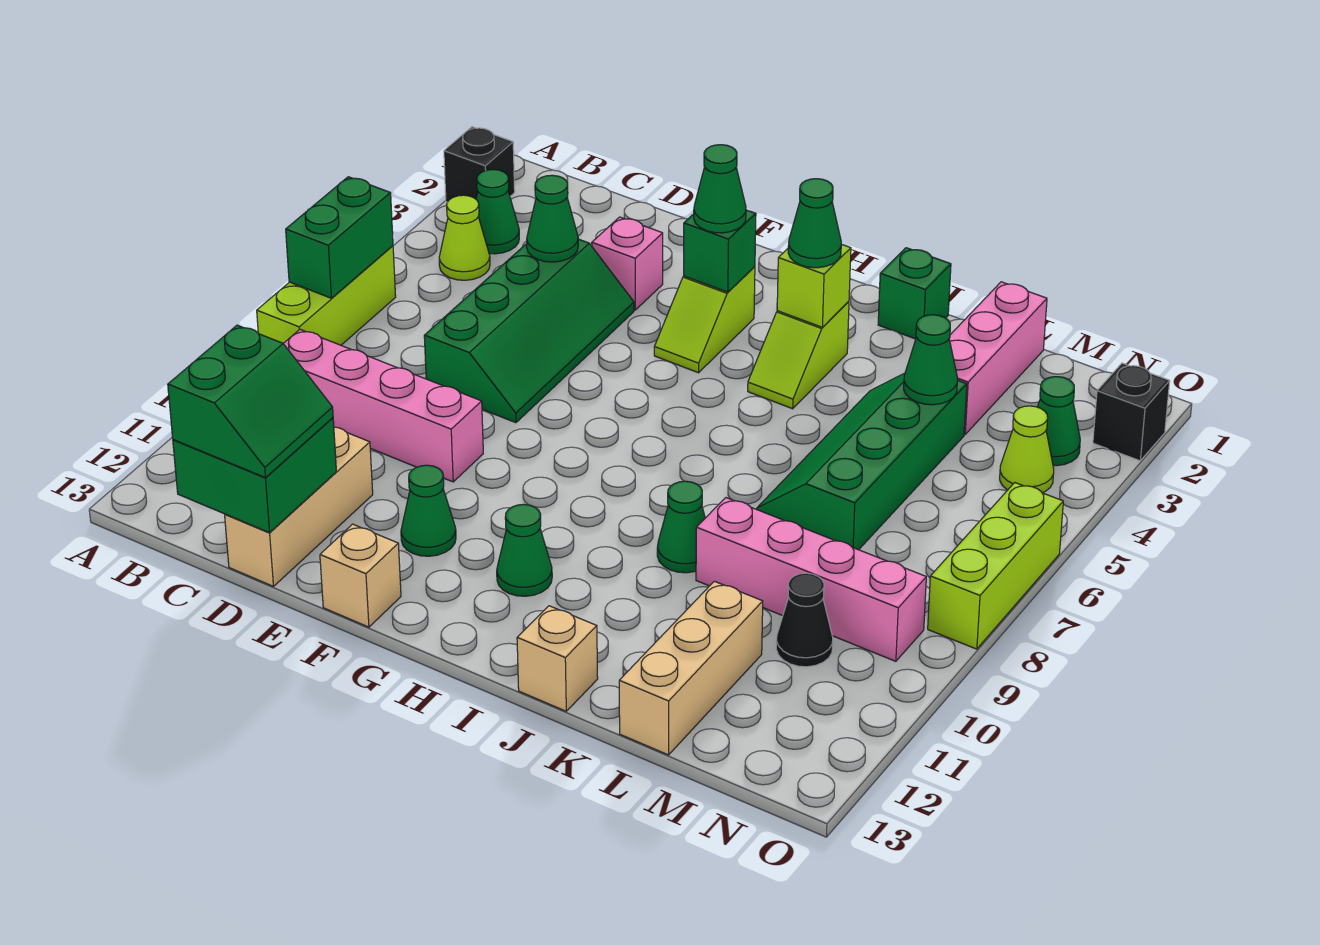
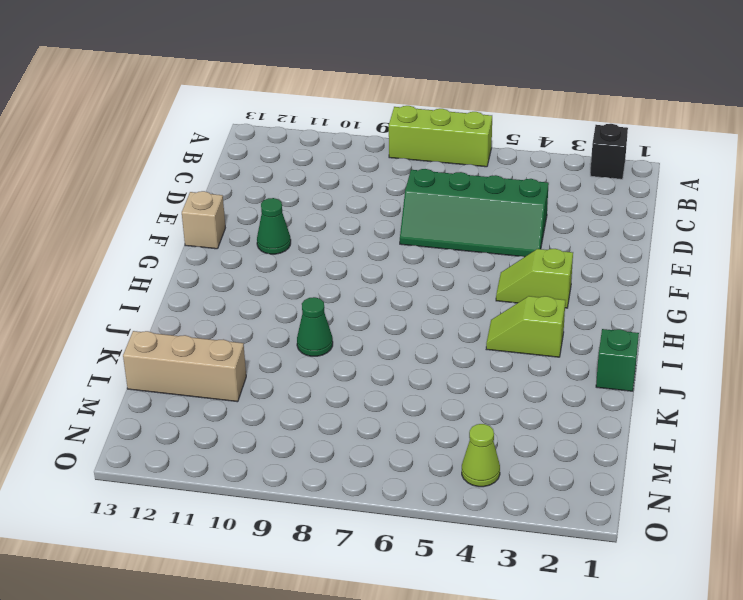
none -> green cone B3 level 1
none -> lime cone B4 level 1
none -> pink brick B9:E9 level 1
none -> tan brick D11:D13 level 1

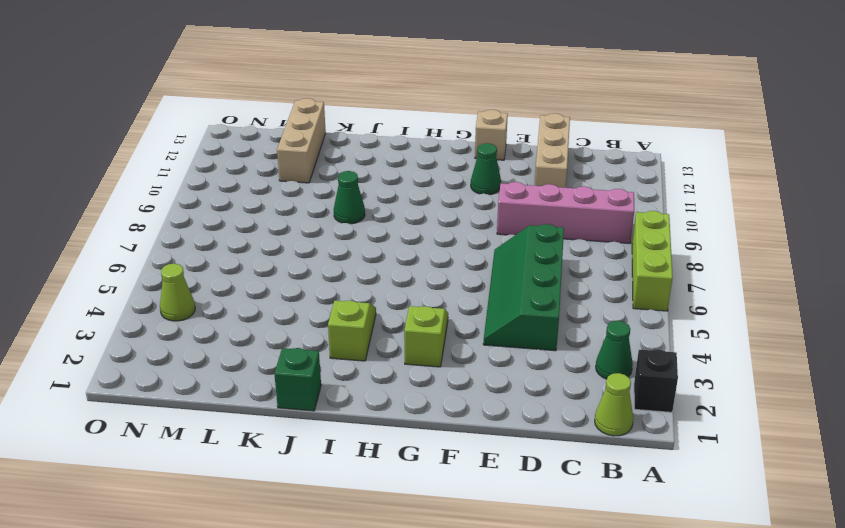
lime cone B1 level 1 -> lime cone B4 level 1
none -> pink brick E3 level 1
none -> green cone H11 level 1
none -> tan brick J13 level 1
none -> green slope K4:L7 level 1 top L

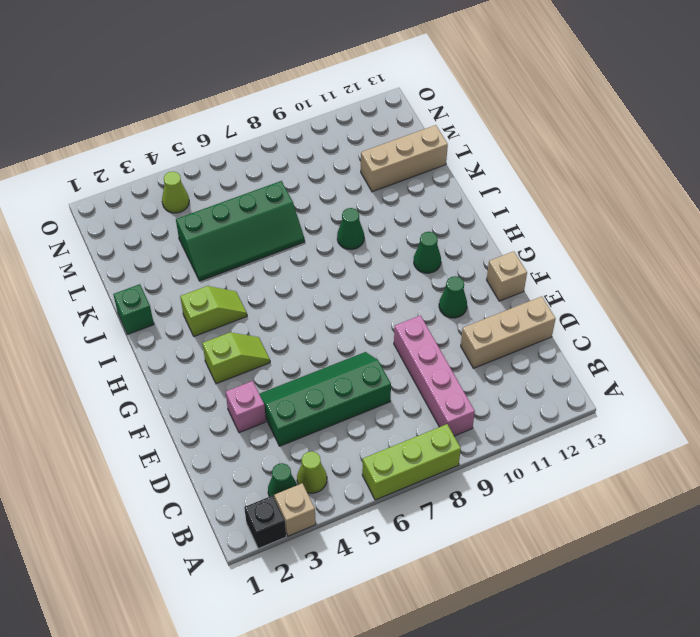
tan brick A3 level 1 -> tan brick J13 level 1
none -> pink brick K9:N9 level 1
none -> pink brick L1:L3 level 1
none -> black cone M10 level 1
none -> green cone N3 level 1

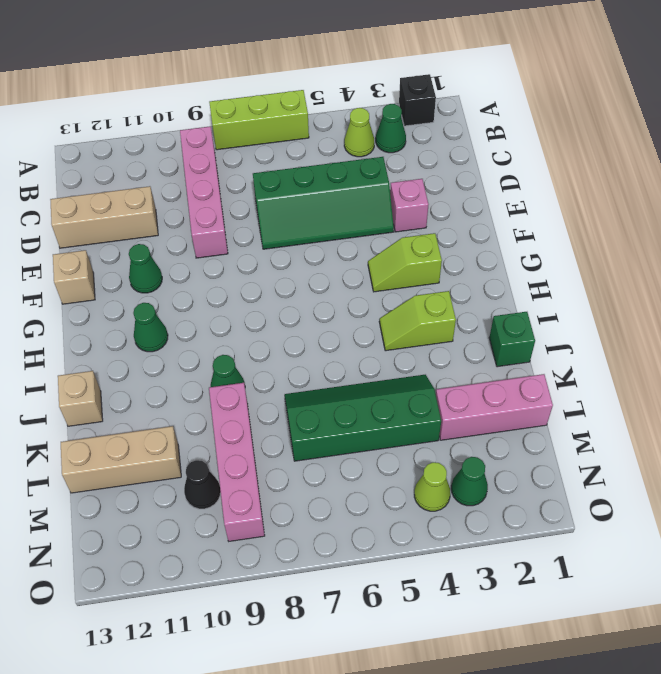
none -> black brick O2 level 1
none -> lime brick O6:O8 level 1
none -> green brick A6:A7 level 2
none -> green brick C12:D13 level 2

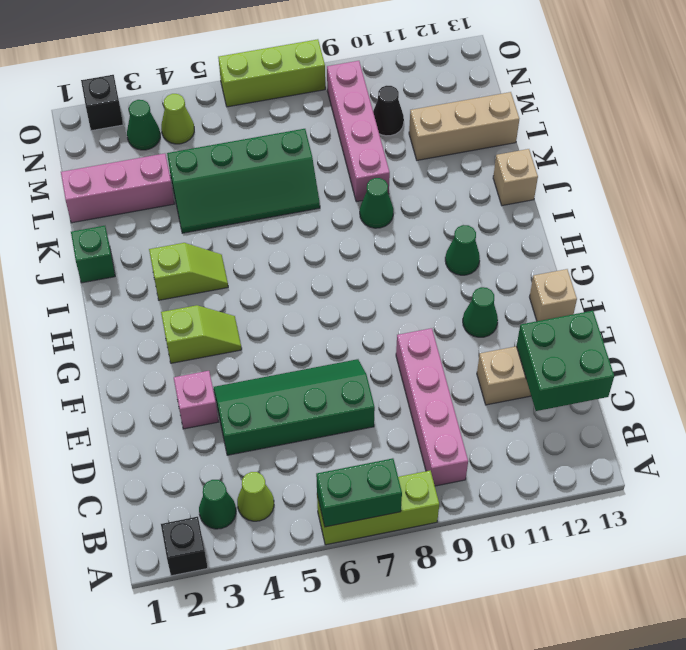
none -> green cone D4 level 2
none -> green brick G3 level 2
none -> lime brick I3 level 2
none -> green cone L4 level 2

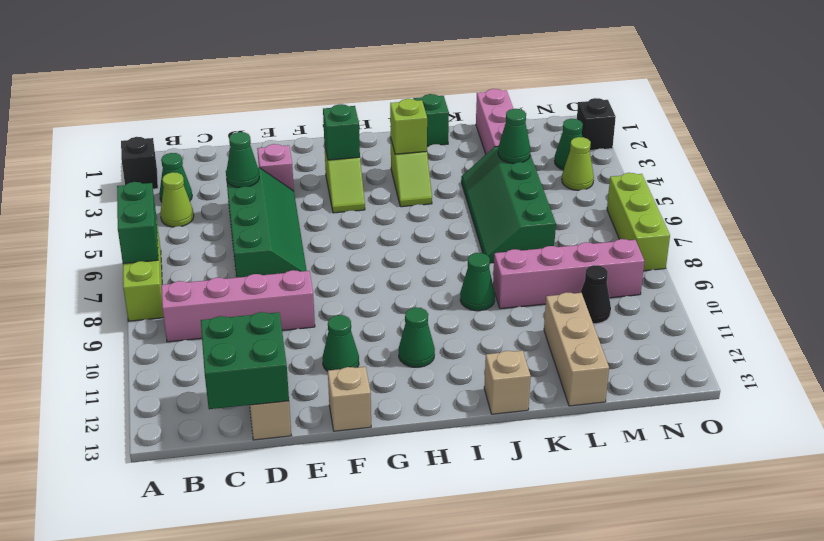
none -> green slope C12:D13 level 3 top C
none -> green cone G3 level 3
none -> green cone I3 level 3

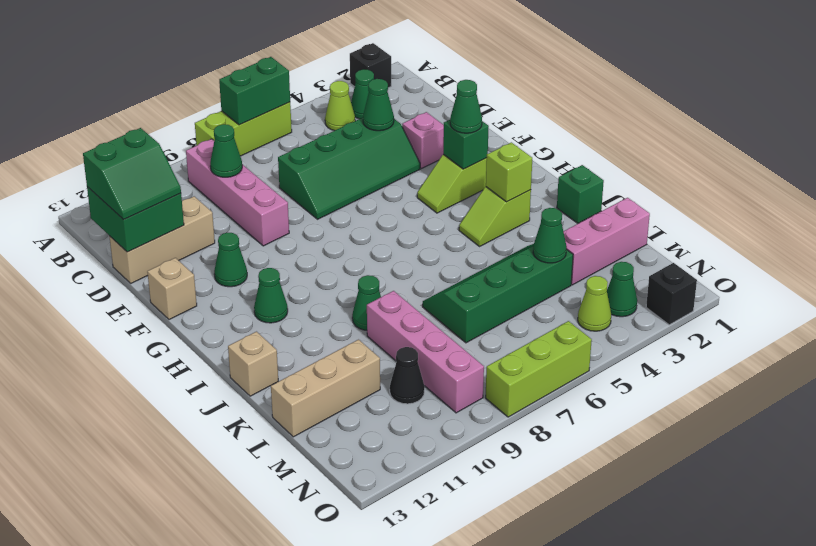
green cone C9 level 2 -> green cone I3 level 3

